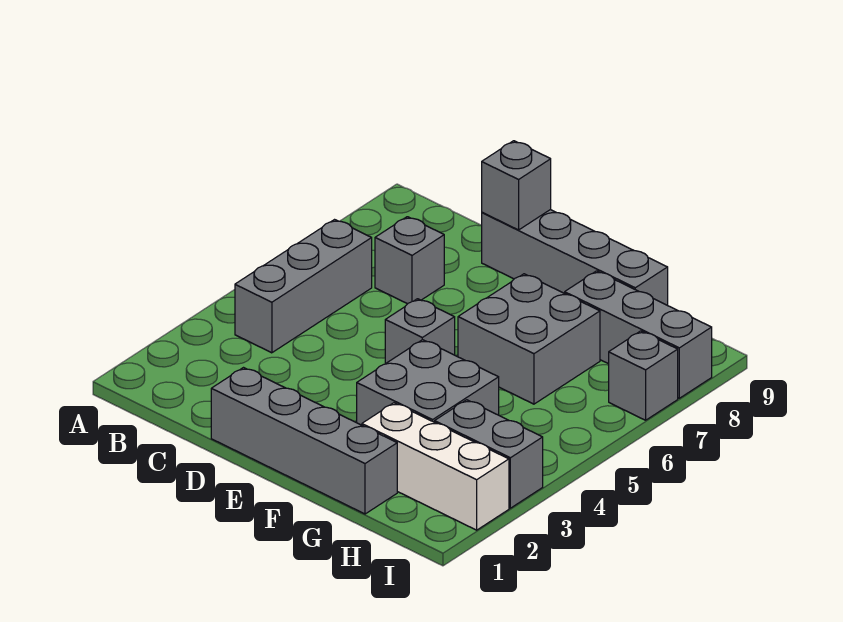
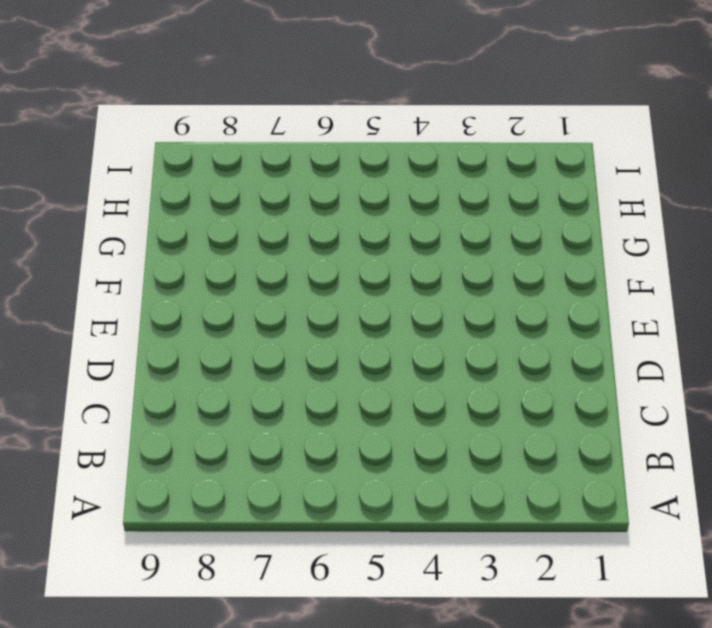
none -> grey brick B4:B6 level 1
none -> grey brick C7 level 1
none -> grey brick D1:G1 level 1

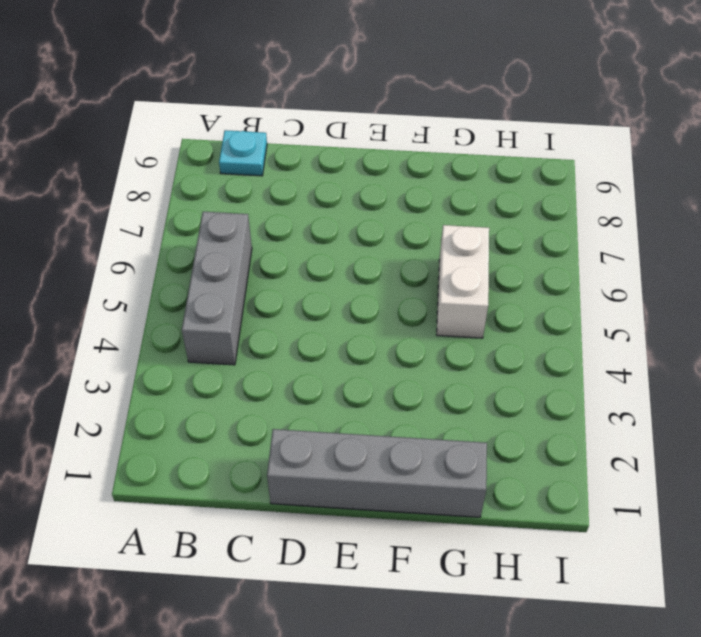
cyan plate B9 level 1 -> none
white brick G5:G6 level 1 -> grey brick F6:G7 level 1
none -> grey brick C7 level 1
none -> grey brick D9:G9 level 1
none -> grey brick E5 level 1

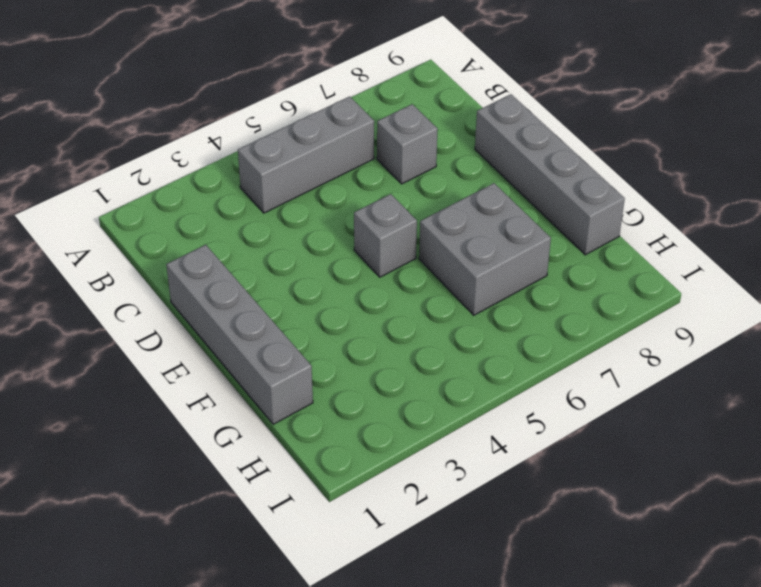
none -> grey brick F3:G4 level 1
none -> white brick G2:I2 level 1
none -> grey brick G8:I8 level 1

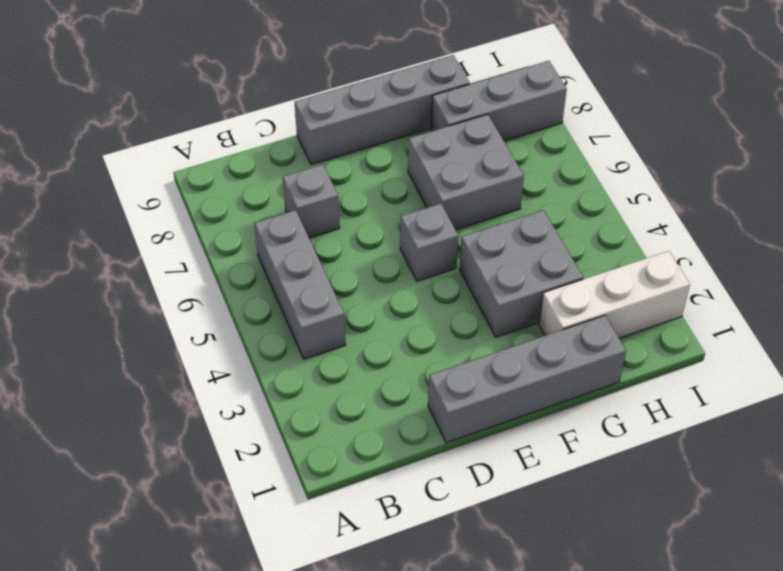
none -> grey brick H3:I3 level 1
none -> grey brick I7 level 1
none -> grey brick D9 level 2

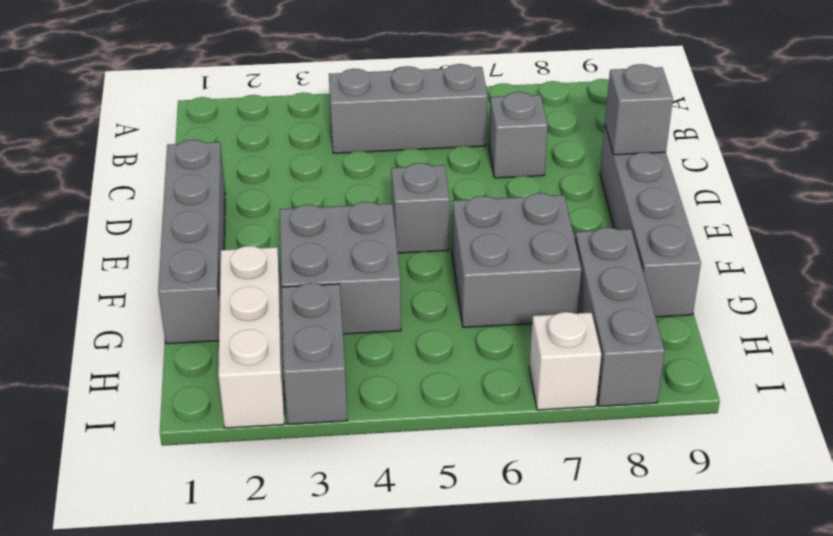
white brick I7 level 1 -> grey brick I7 level 1

